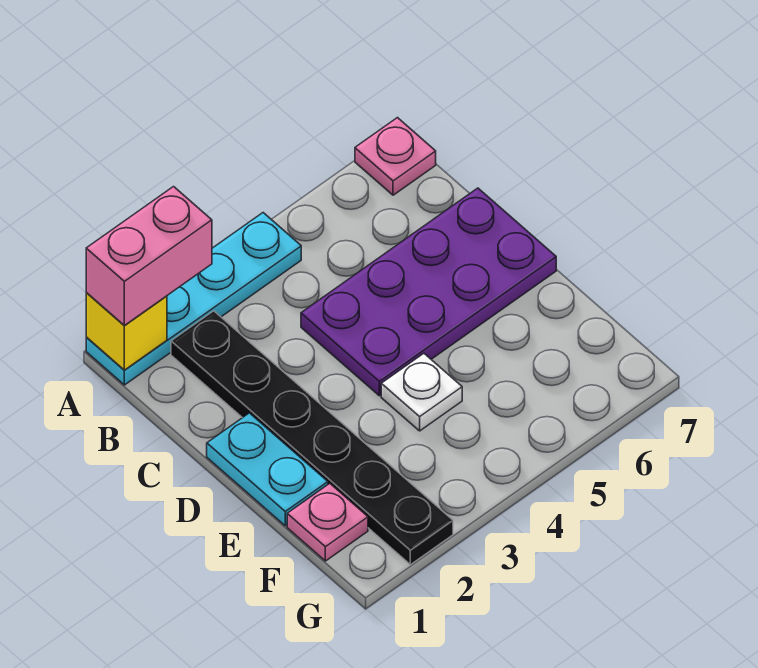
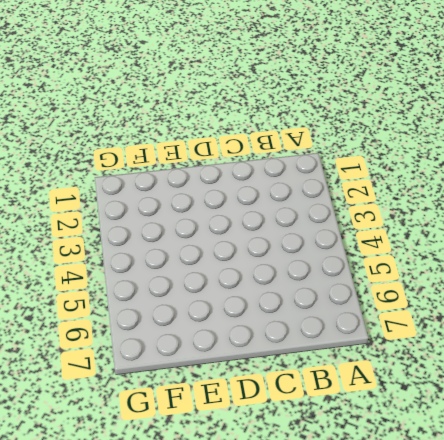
none -> cyan plate A1:A4 level 1
none -> pink plate A7 level 1

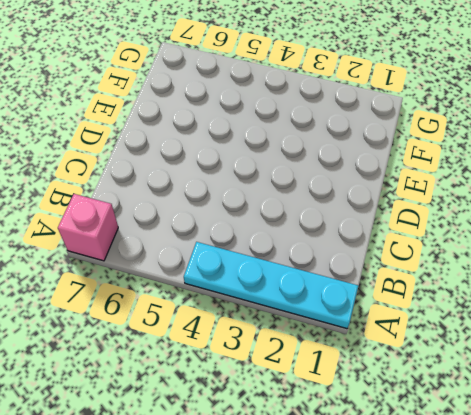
pink brick A7 level 1 -> pink plate A7 level 1
none -> black plate B2:G2 level 1
none -> purple plate C4:D7 level 1

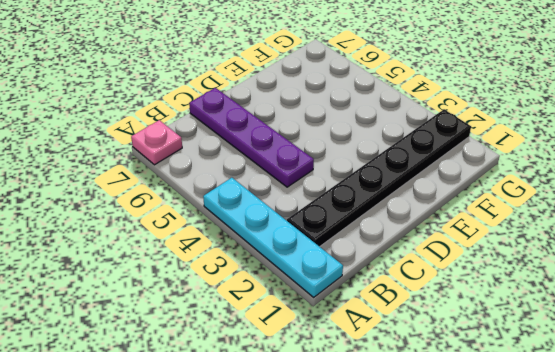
purple plate C4:C7 level 1 -> purple plate C4:D7 level 1
none -> cyan plate D1:E1 level 1
none -> white plate E4 level 1

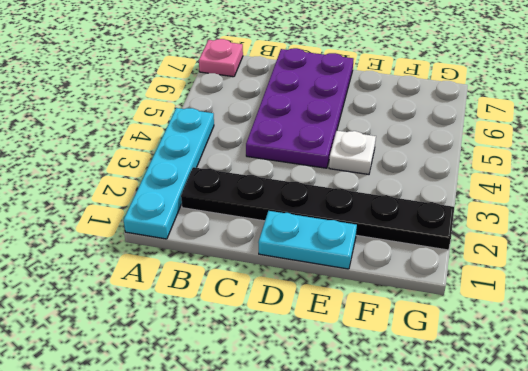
none -> pink plate F1 level 1
none -> yellow brick A1 level 2

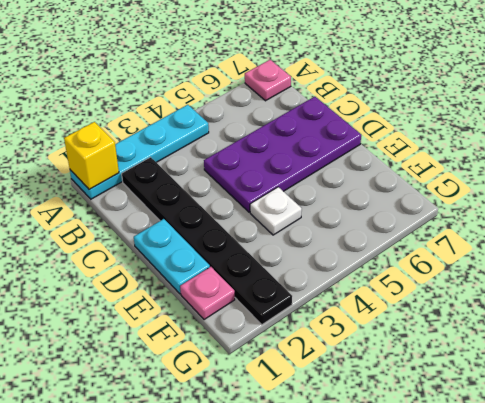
none -> pink brick A1:A2 level 3

